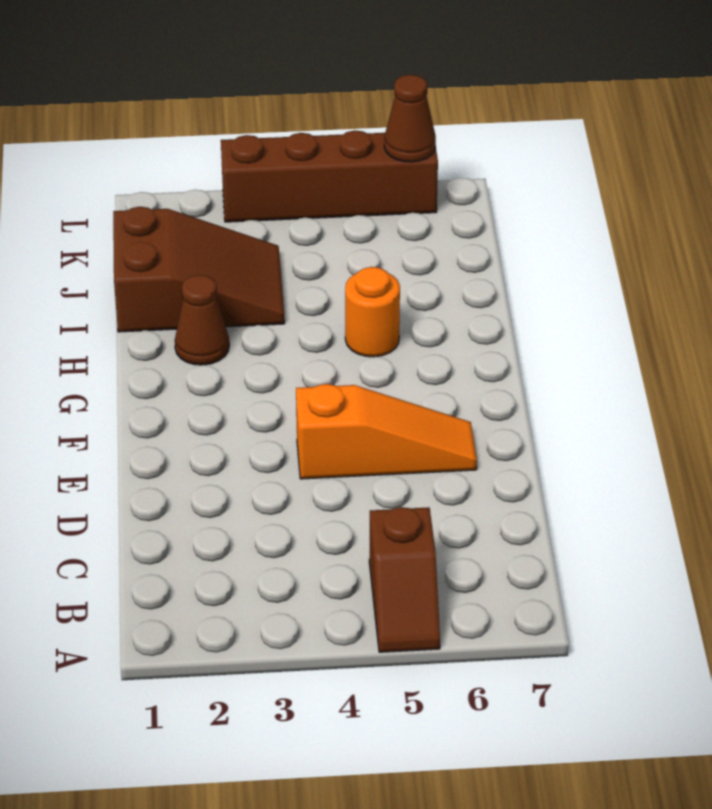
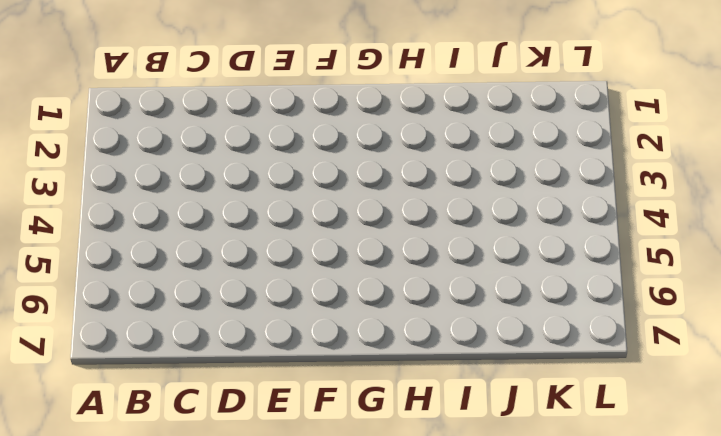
none -> brown slope A5:B5 level 1 top B
none -> orange slope E4:E6 level 1 top 4

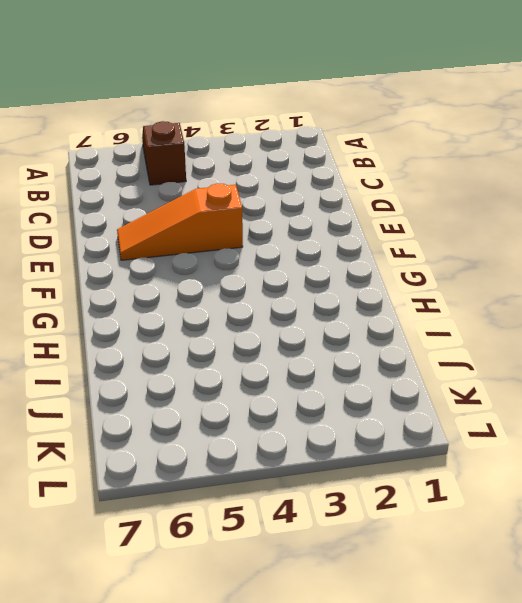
none -> brown cone H2 level 1
none -> orange round brick H5 level 1

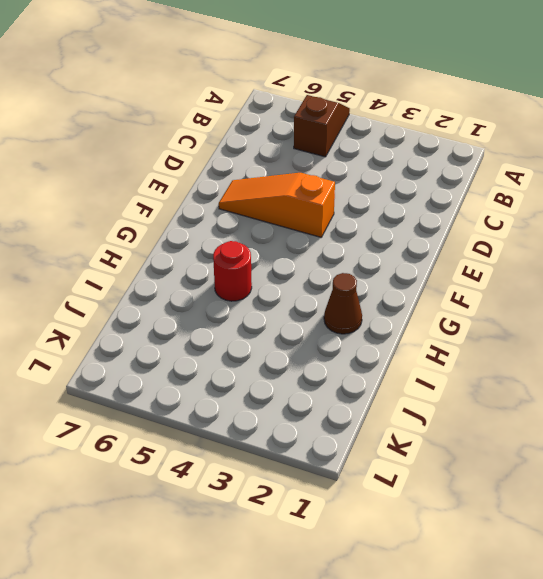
red round brick H5 level 1 -> orange round brick H5 level 1
none -> brown slope I1:J3 level 1 top 1
none -> brown brick L3:L6 level 1

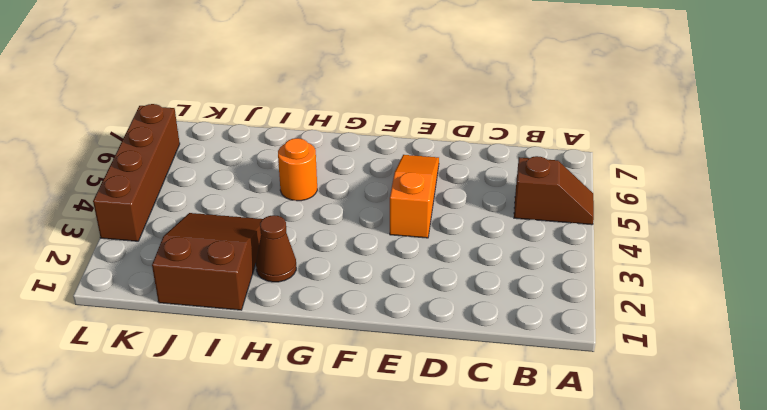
none -> brown cone L6 level 2

